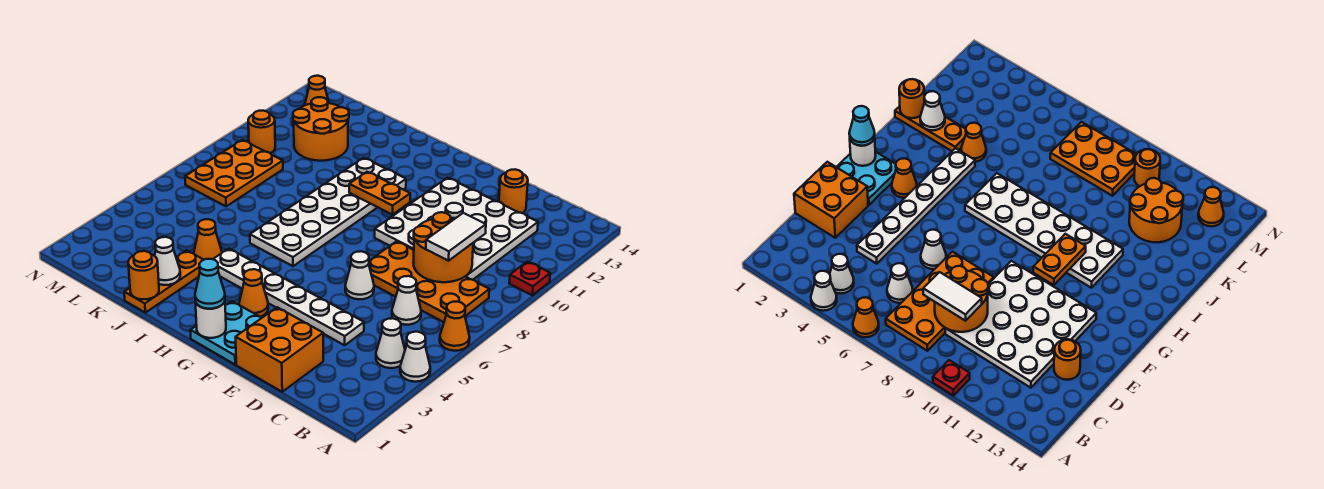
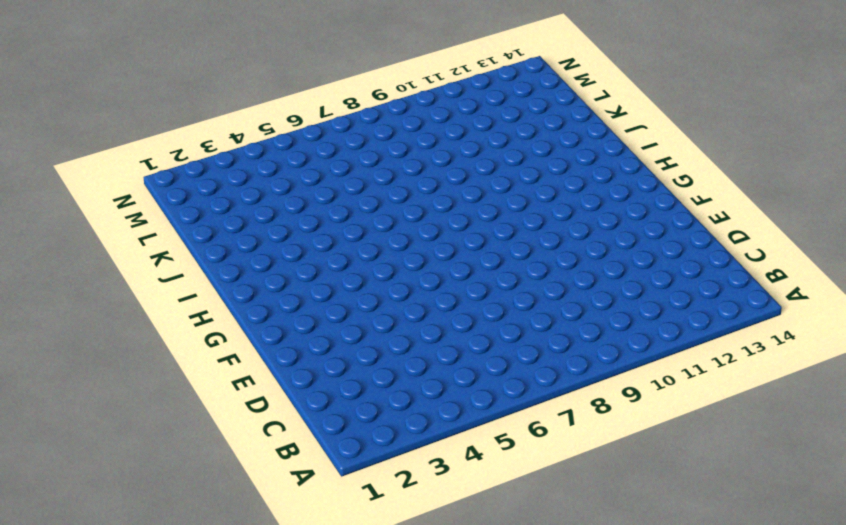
none -> white cone A4 level 1
none -> orange cone A6 level 1
none -> red plate A10 level 1

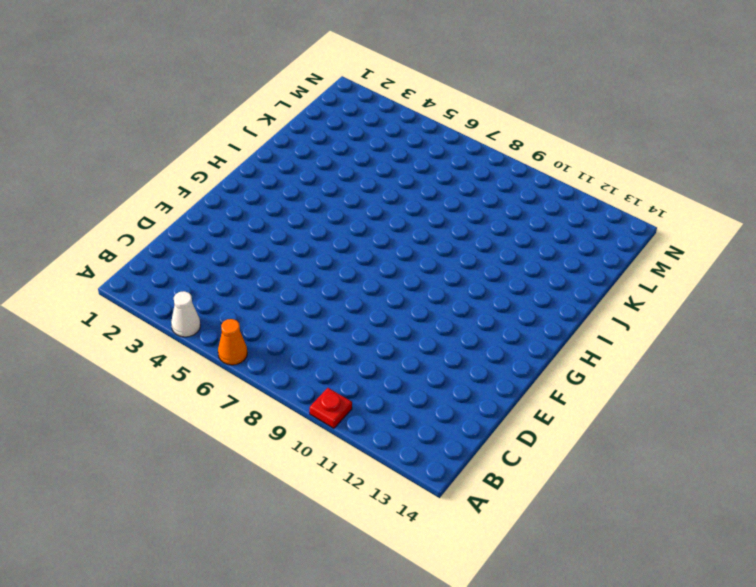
none -> white cone B4 level 1
none -> orange plate B7:E8 level 1
none -> white cone C6 level 1

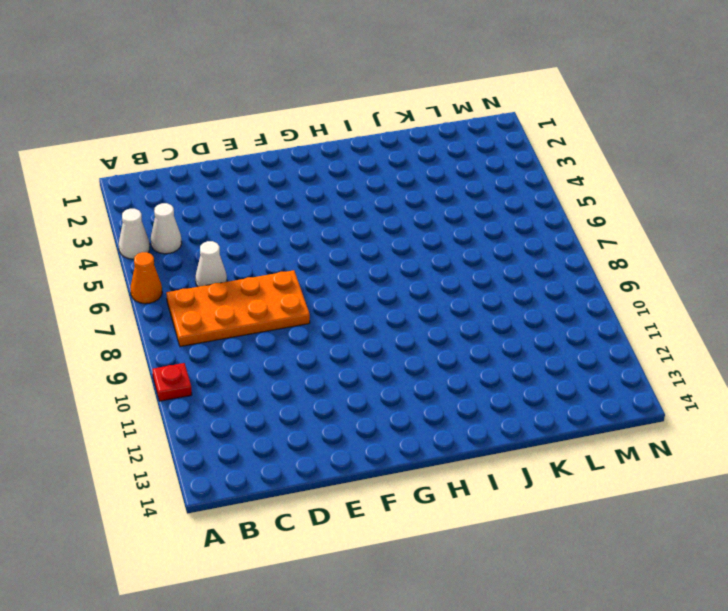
none -> white plate C9:F12 level 1
none -> orange brick D1:E2 level 1
none -> white plate D4:I4 level 1

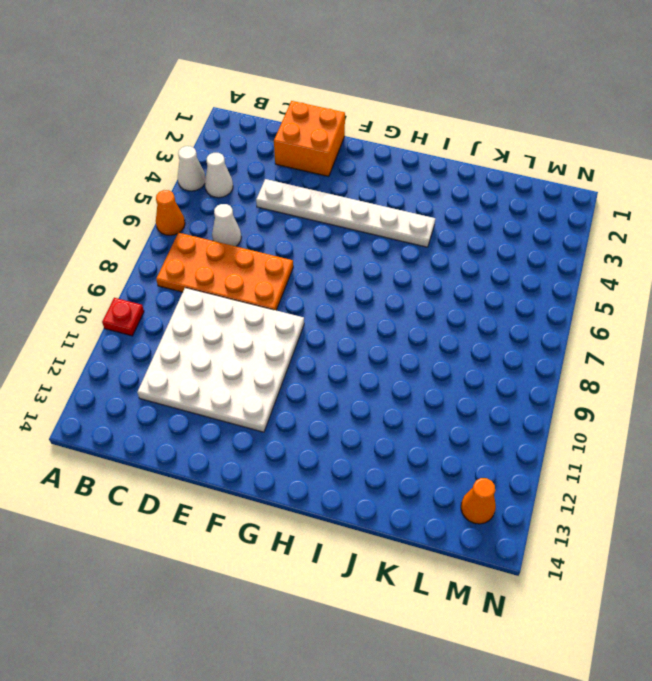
none -> orange round brick D13 level 1
none -> white cone E6 level 1
none -> cyan plate F1:G2 level 1

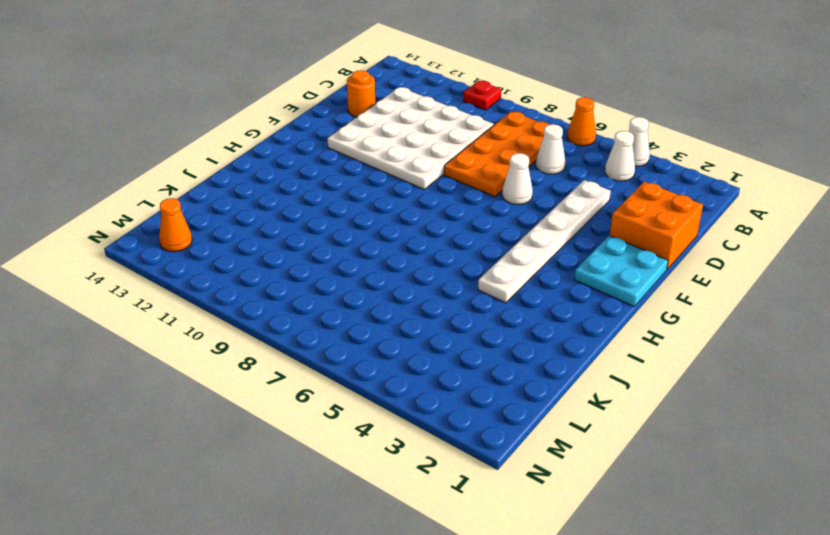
none -> orange cone G3 level 1
none -> white plate H6:I11 level 1
none -> orange plate J1:J3 level 1

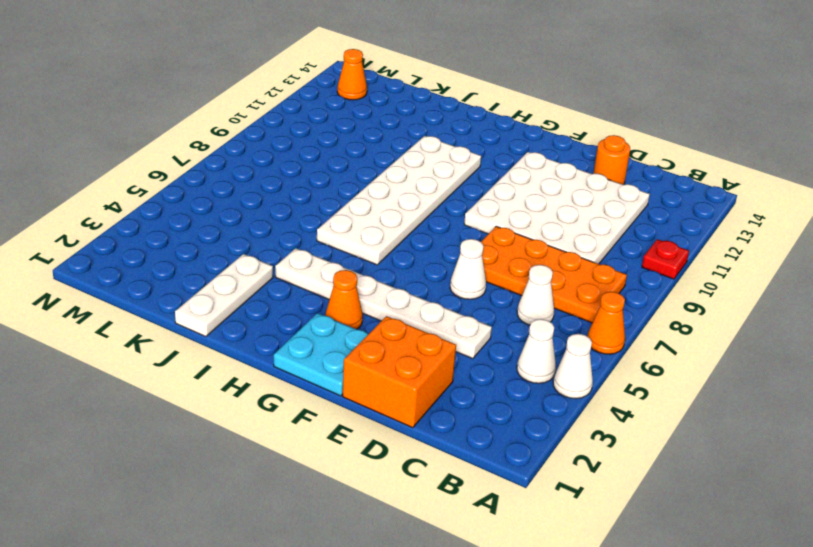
white plate J1:J3 level 1 -> orange plate J1:J3 level 1
none -> orange cone J4 level 1
none -> orange round brick K11:L12 level 1
none -> orange plate L7:M9 level 1

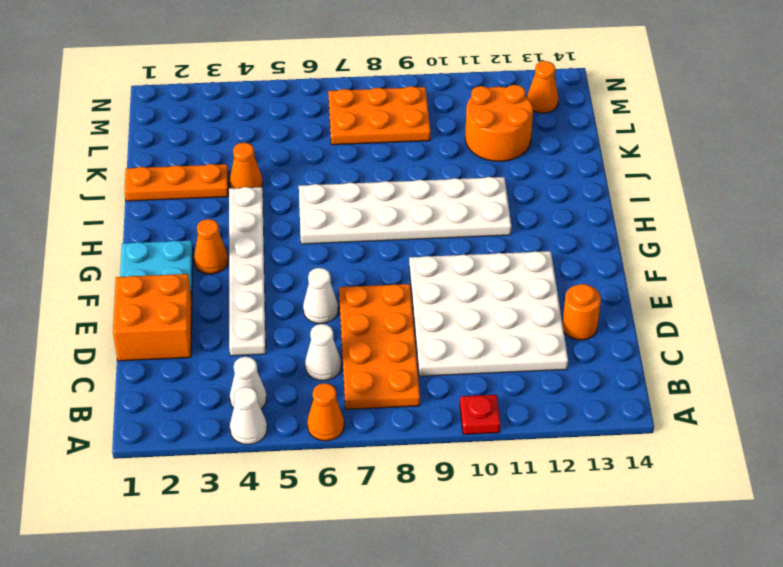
none -> orange round brick M10 level 1
none -> orange round brick C8:D9 level 2
none -> white round brick G1 level 2

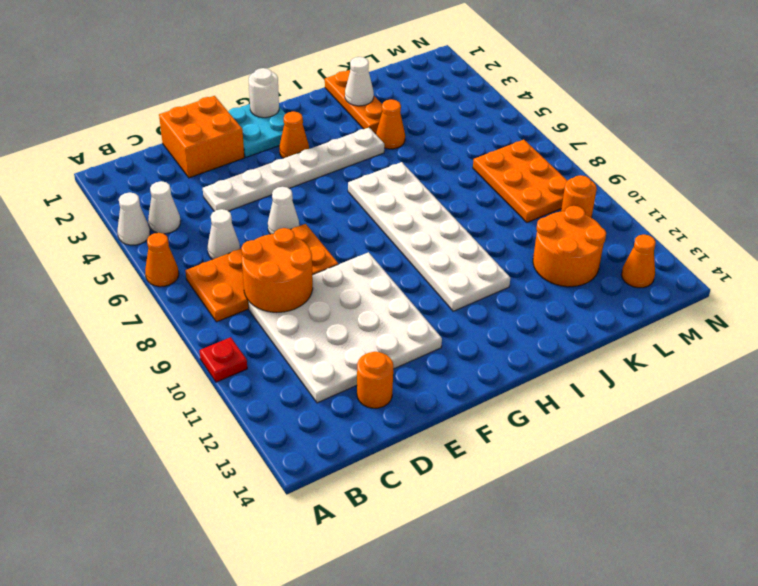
none -> orange plate G10:H10 level 2
none -> orange round brick J1 level 2
none -> white tile C8:C9 level 3

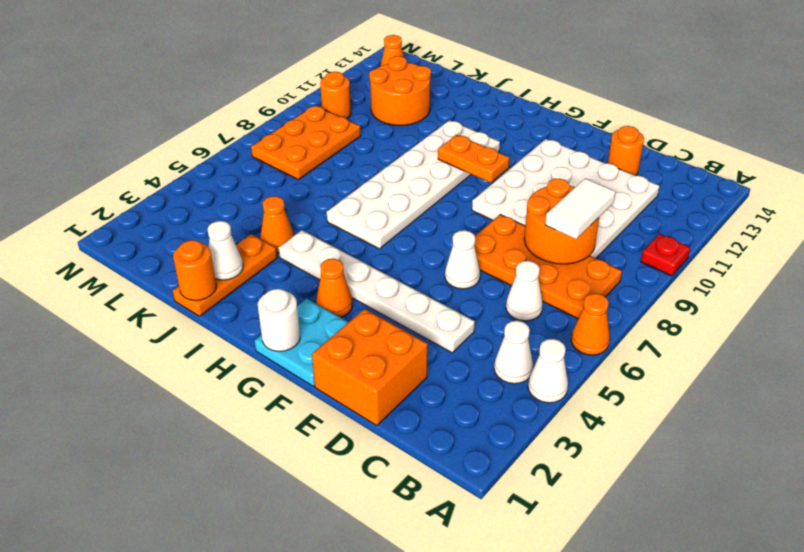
none -> cyan cone G1 level 3

